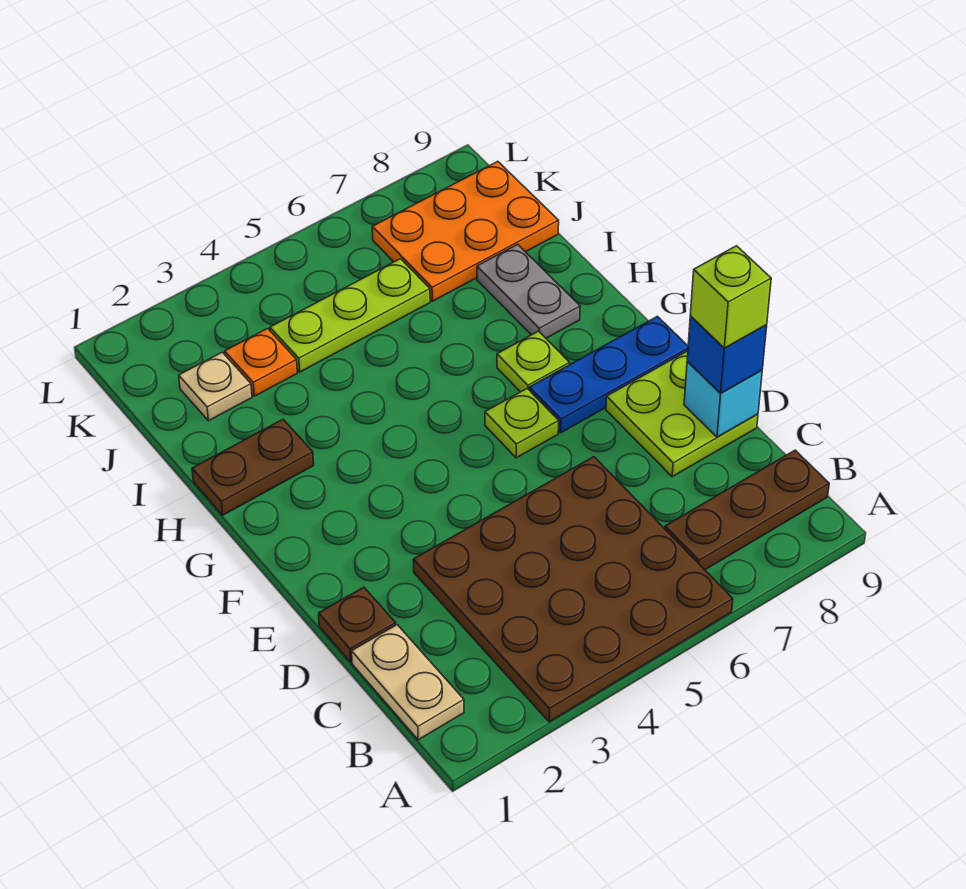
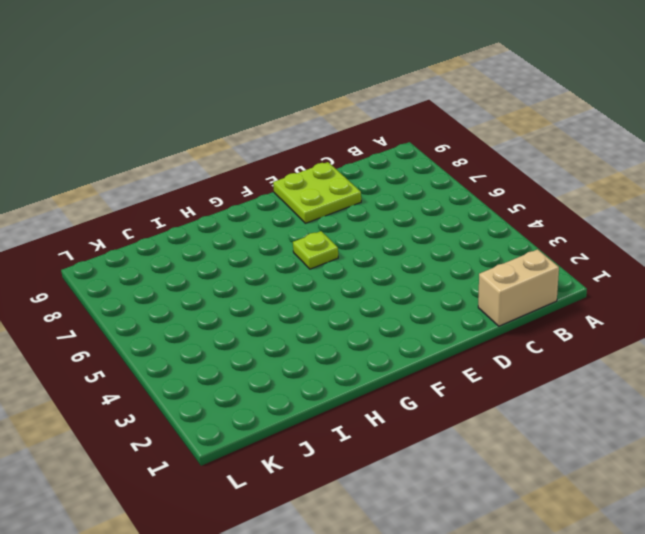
tan brick B1:C1 level 1 -> tan plate B1:C1 level 1
none -> brown plate A3:D6 level 1
none -> brown plate B7:B9 level 1
none -> brown plate D1 level 1

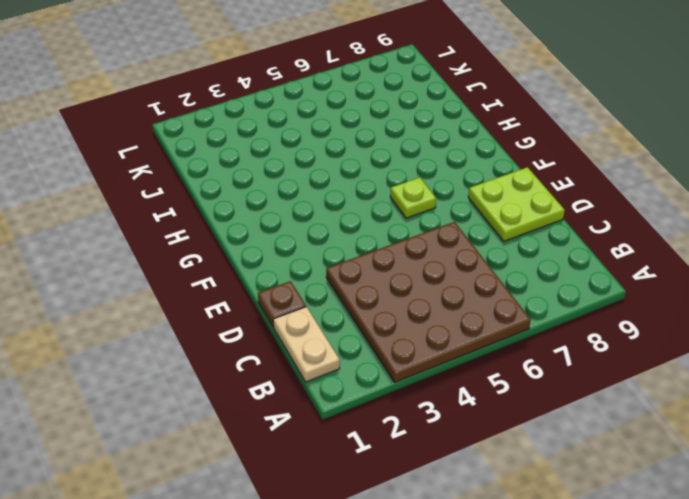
none -> brown plate B7:B9 level 1
none -> blue plate F7:F9 level 1
none -> lime plate G7 level 1

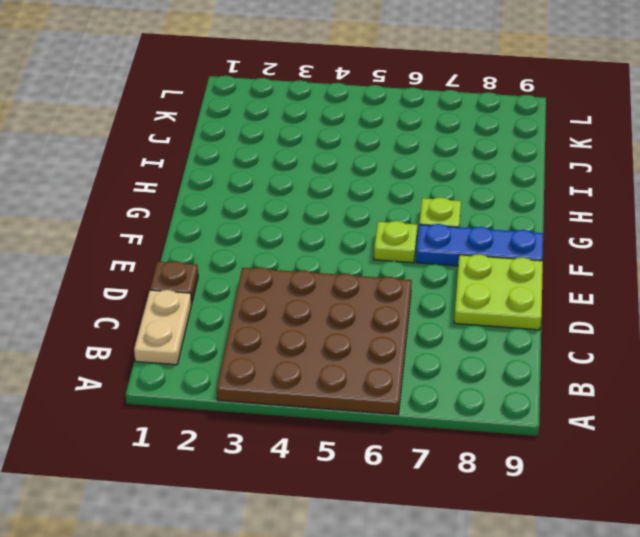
none -> brown plate B7:B9 level 1
none -> brown plate H1:H2 level 1
none -> grey plate H8:I8 level 1

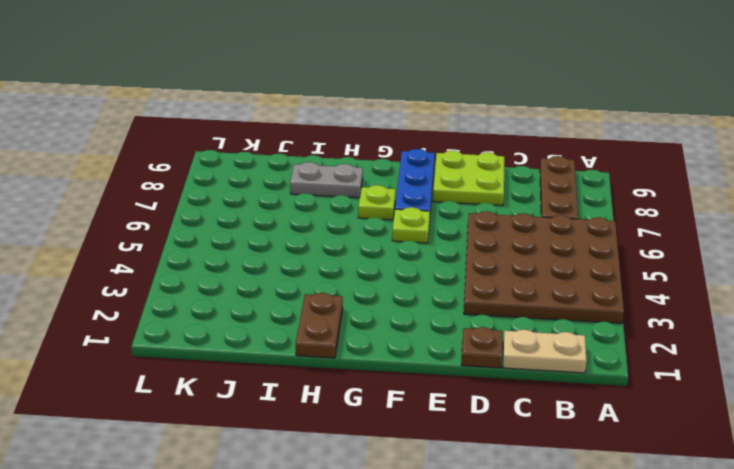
none -> tan plate J2 level 1
none -> orange plate J3 level 1
none -> lime plate J4:J6 level 1

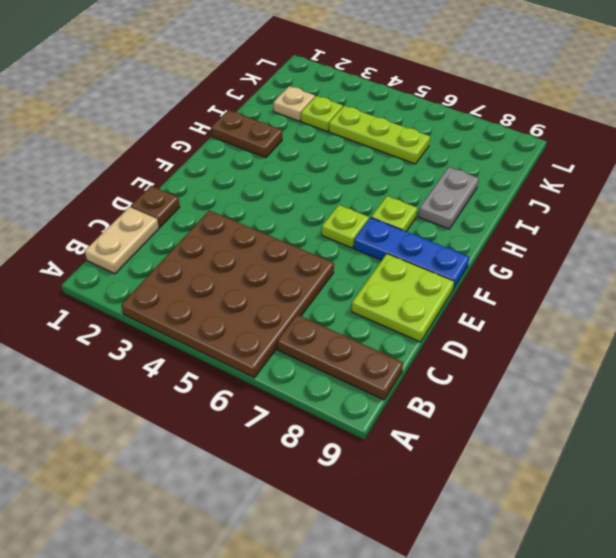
lime plate J3 level 1 -> orange plate J3 level 1
none -> orange plate J7:K9 level 1
none -> cyan brick D9 level 2
none -> blue brick D9 level 3

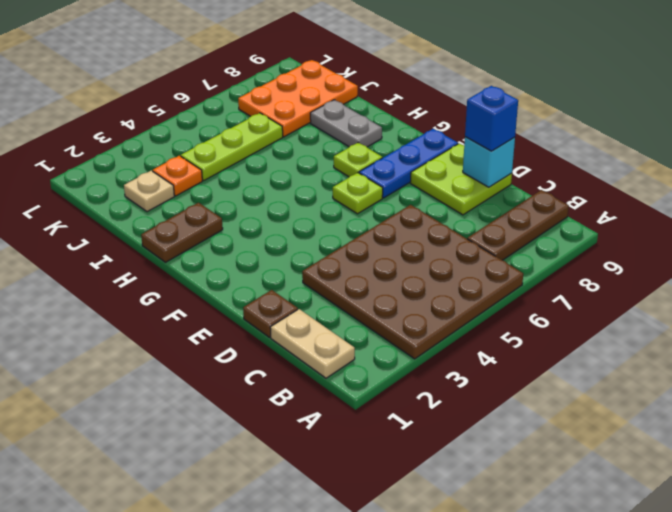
none -> lime brick D9 level 4

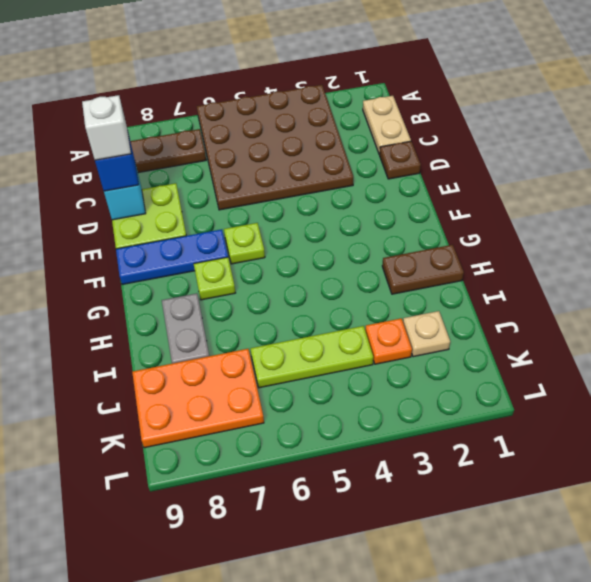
white brick D9 level 4 -> lime brick D9 level 4

